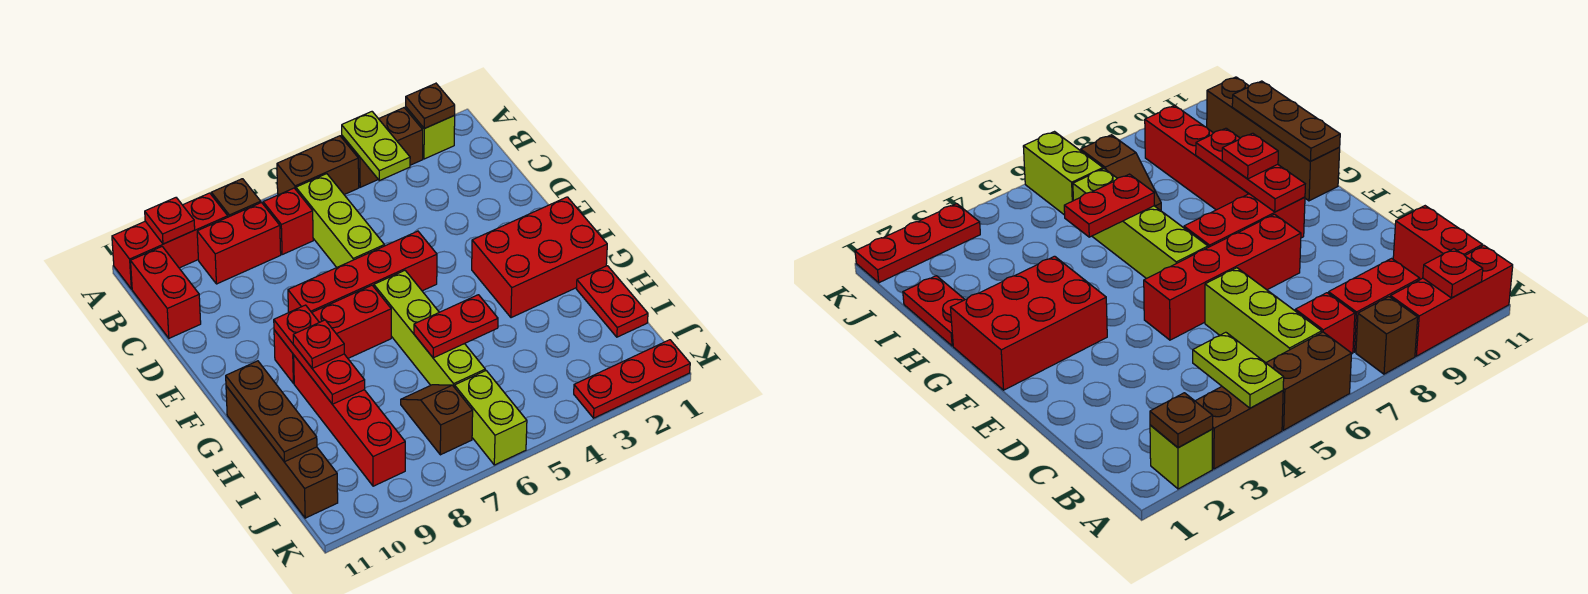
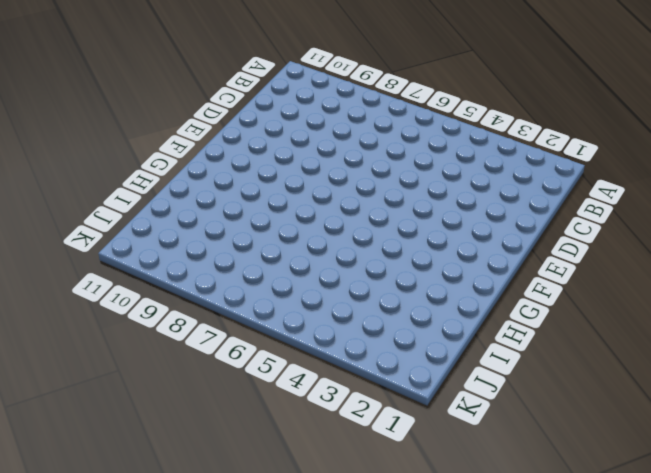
none -> lime brick A2 level 1
none -> brown brick A3:A4 level 1
none -> brown brick A5:A6 level 1

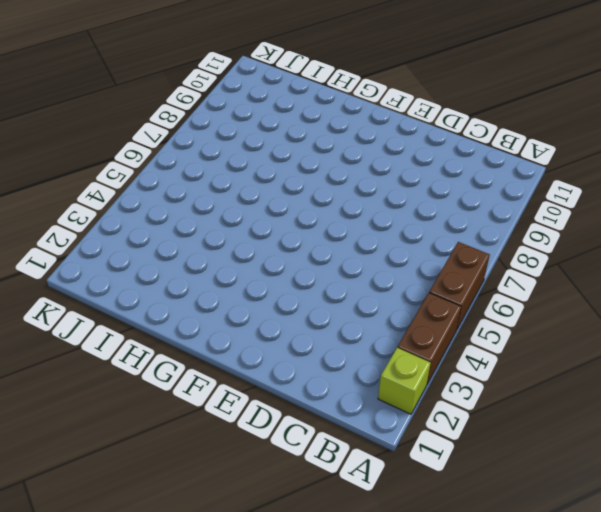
none -> brown brick A8 level 1
none -> red brick A9:A11 level 1
none -> lime brick B6:D6 level 1

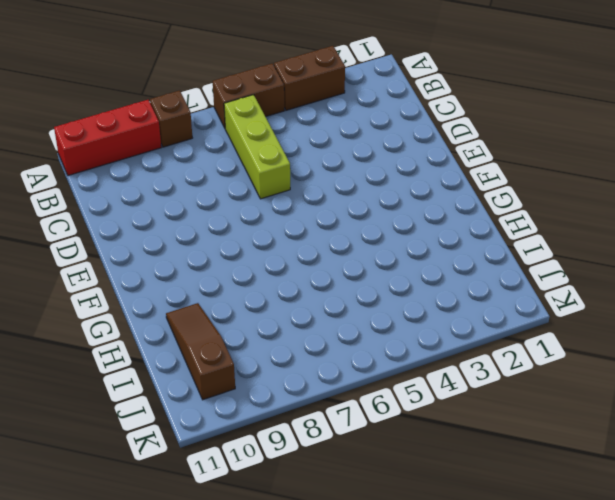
brown slope H10:J10 level 1 top J -> none
none -> lime brick A2 level 1
none -> red brick B7 level 1
none -> red brick B8:B9 level 1

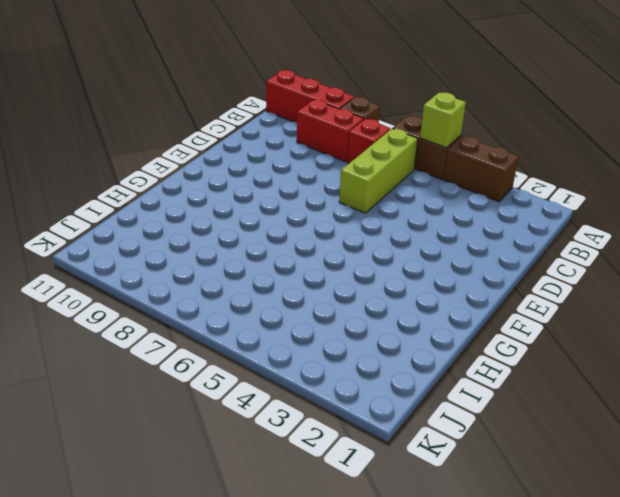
lime brick A5 level 2 -> lime brick A2 level 1
none -> red brick B11:C11 level 1
none -> red brick E5:E8 level 1
none -> red brick F1:G3 level 1

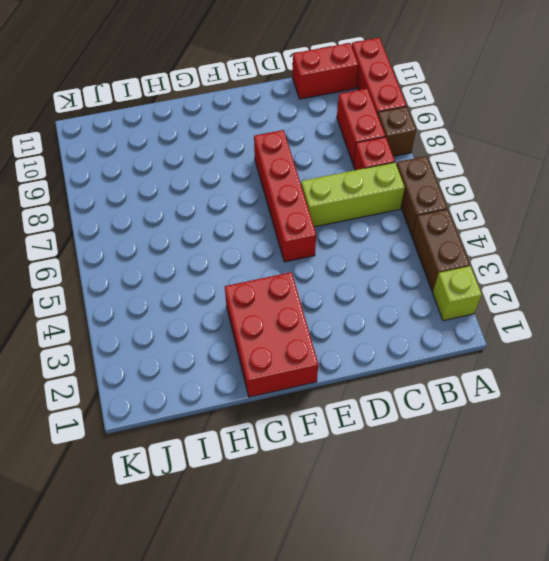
none -> lime brick F6:I6 level 1
none -> red brick F7:F9 level 1
none -> red brick G9:J9 level 1

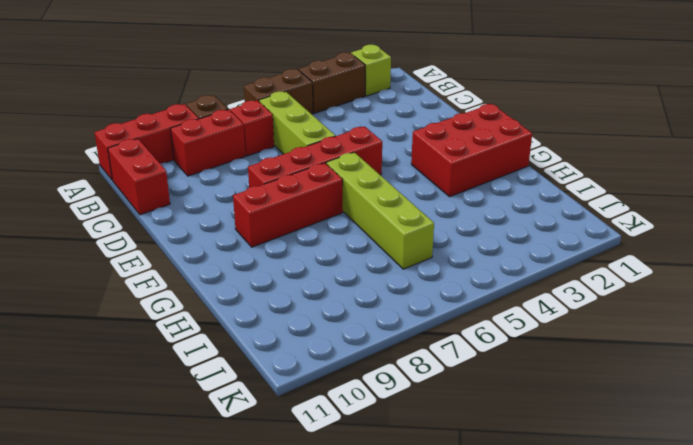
none -> red brick G9:J9 level 1
none -> brown brick G11:J11 level 1
none -> red plate H1:I1 level 1

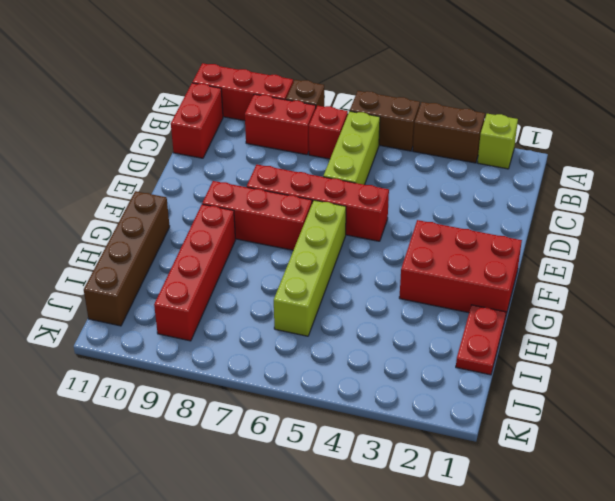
none -> brown slope I7:J7 level 1 top J
none -> lime brick J6:K6 level 1
none -> red plate K1:K3 level 1

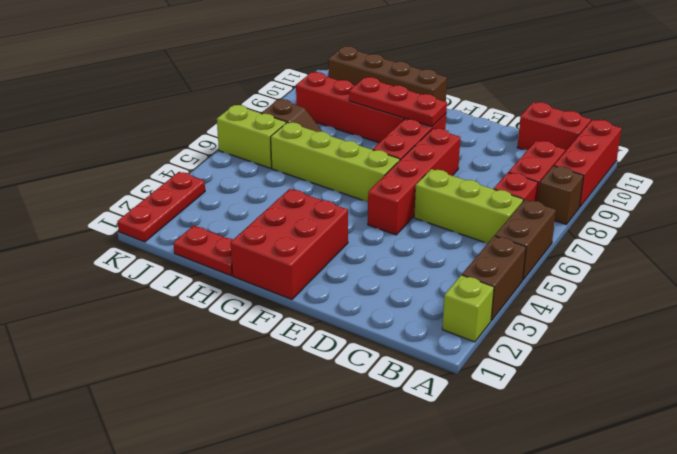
none -> brown plate A2 level 2
none -> lime plate A4:B4 level 2
none -> red plate A10 level 2

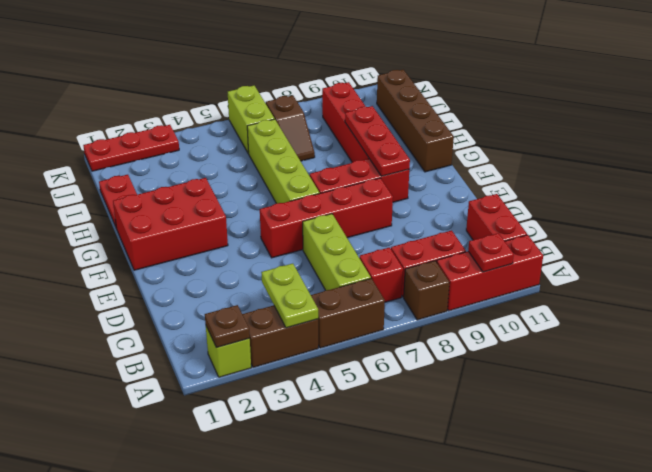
none -> brown plate G11:I11 level 2
none -> red plate H5:H6 level 2
none -> red plate G9 level 3

